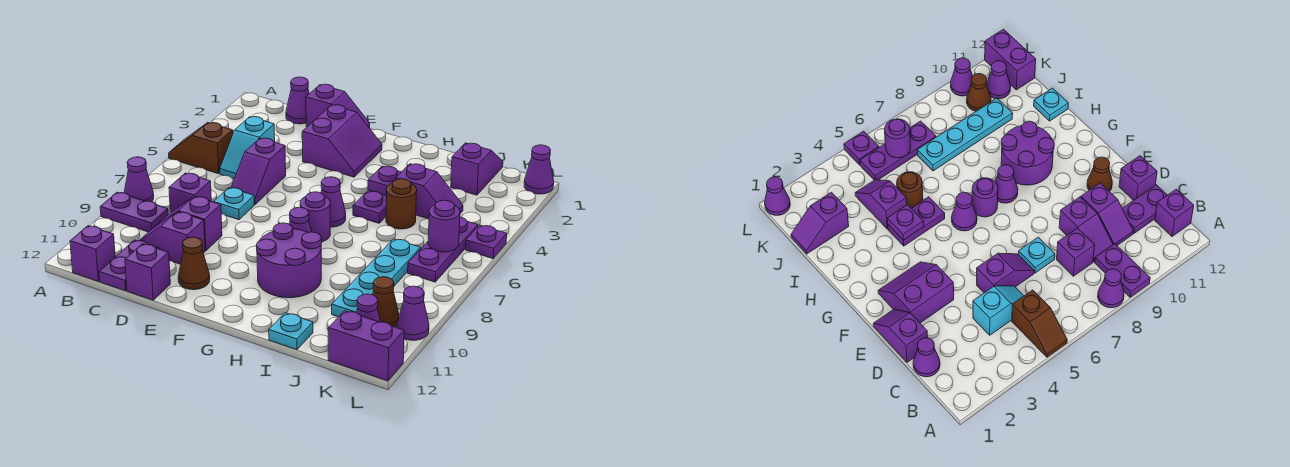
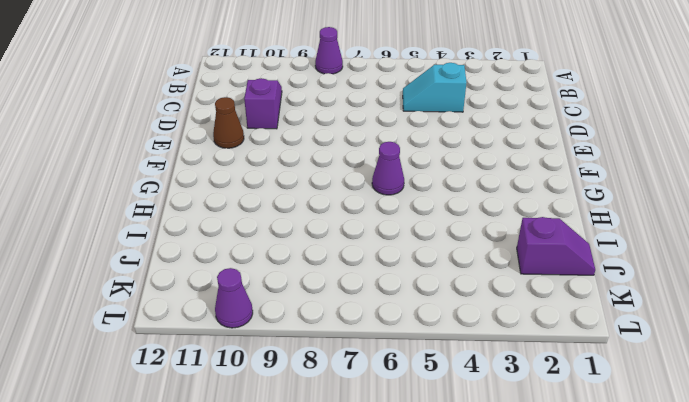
none -> brown slope A5:B5 level 1 top B
none -> purple plate A9:B9 level 1
none -> purple brick B12 level 1
none -> purple cone C1 level 1

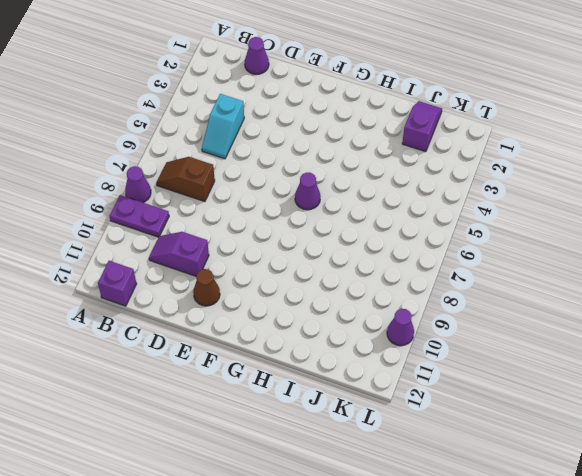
brown slope B7:C7 level 1 top C -> brown slope A5:B5 level 1 top B
none -> purple brick C8 level 1
none -> purple slope C9:D9 level 1 top D
none -> purple plate C11:C12 level 1
none -> purple slope D1:E1 level 1 top D

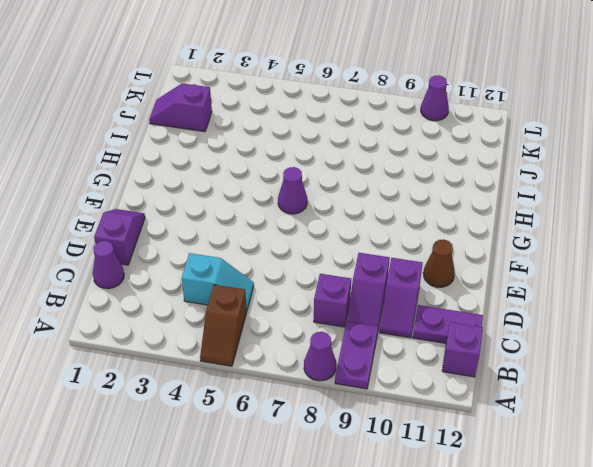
none -> purple slope D5:D6 level 1 top 5
none -> cyan plate D7 level 1
none -> purple brick D12 level 1
none -> purple slope E2:F3 level 1 top E

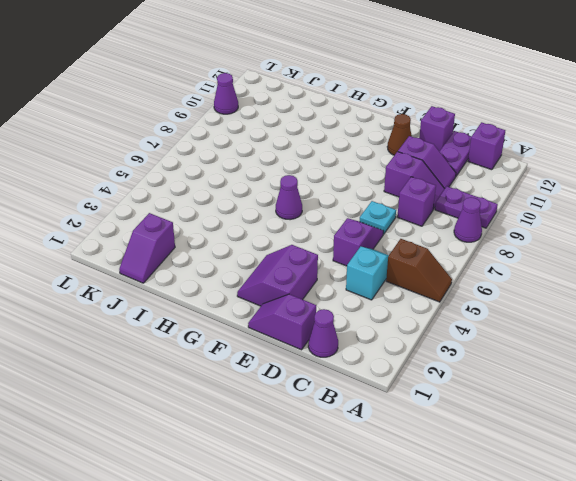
none -> purple round brick G7 level 1
none -> purple cone G8 level 1
none -> purple round brick G9:H10 level 1
none -> purple plate H4:H5 level 1

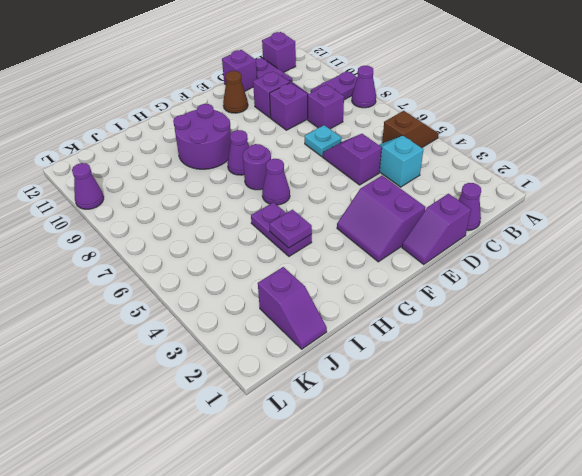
none -> purple slope I4:J4 level 1 top I
none -> brown round brick I5 level 1
none -> cyan plate I12 level 1
none -> cyan plate J7:J10 level 1

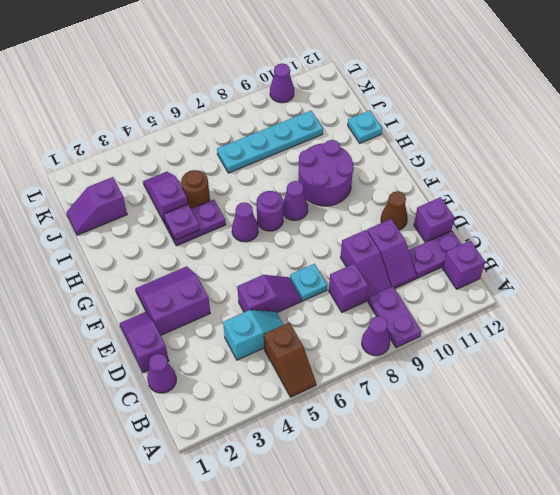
none -> purple plate K5:K7 level 1
none -> brown cone K10 level 1
none -> purple cone K11 level 1
none -> purple brick K12:L12 level 1

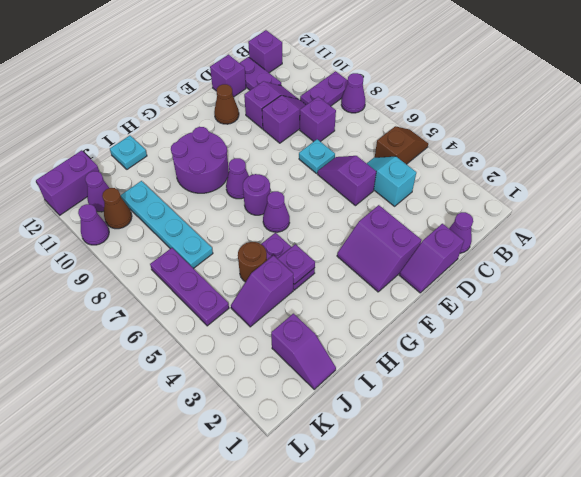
none -> purple cone L1 level 1
none -> purple plate L5 level 1
none -> purple round brick K6 level 2

